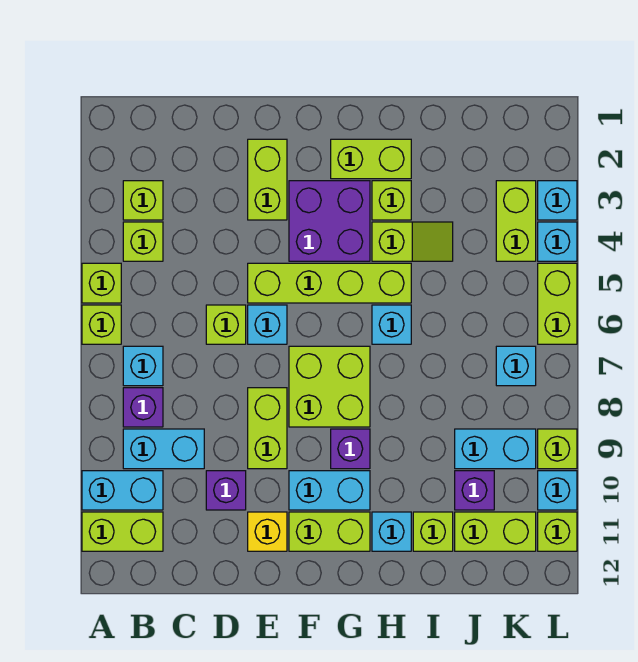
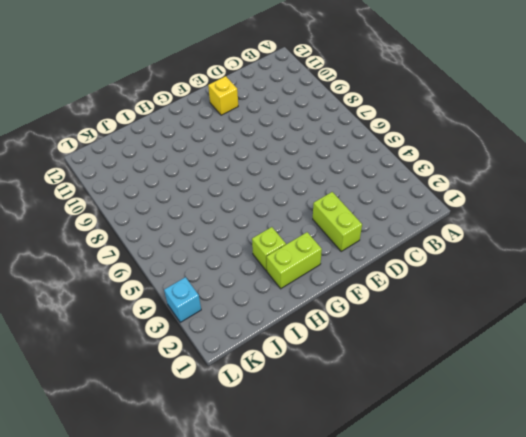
none -> lime brick A5 level 1
none -> lime brick A6 level 1
none -> cyan brick A10:B10 level 1
none -> lime brick A11:B11 level 1

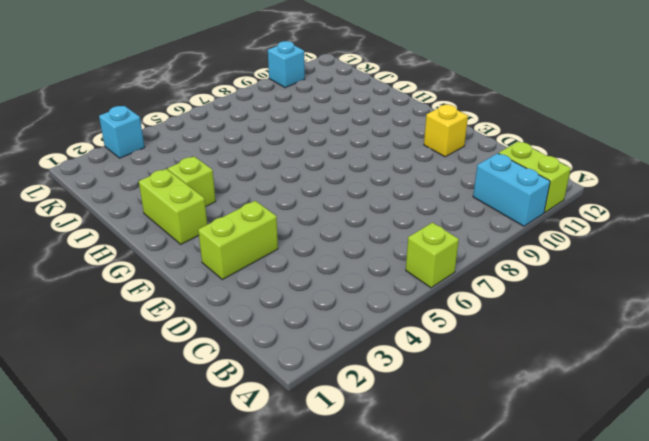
none -> lime brick A5 level 1
none -> lime brick B3 level 1
none -> lime brick B4 level 1
none -> cyan brick B7 level 1

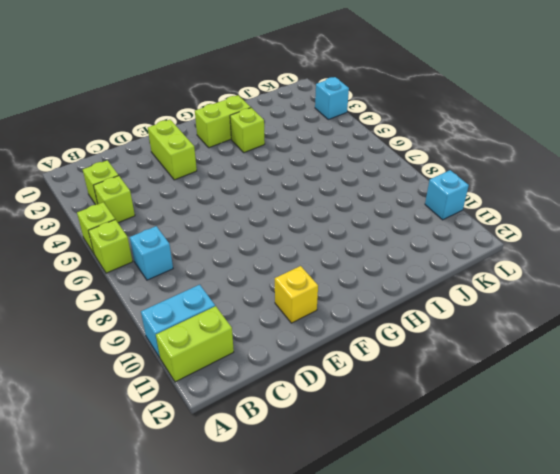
none -> purple brick B8 level 1
none -> cyan brick B9:C9 level 1
none -> lime brick D6 level 1
none -> purple brick D10 level 1

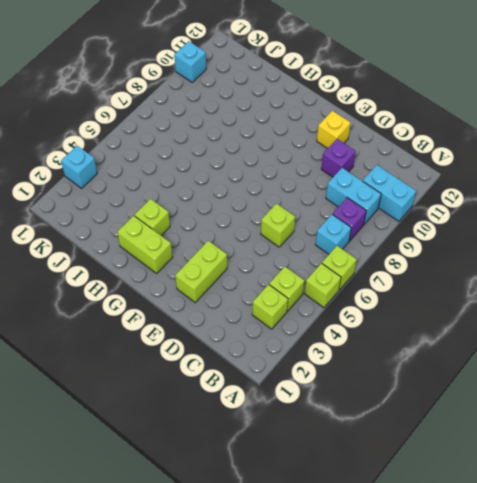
none -> lime brick A11:B11 level 1
none -> lime brick E5:H5 level 1
none -> cyan brick E6 level 1
none -> lime brick E8:E9 level 1

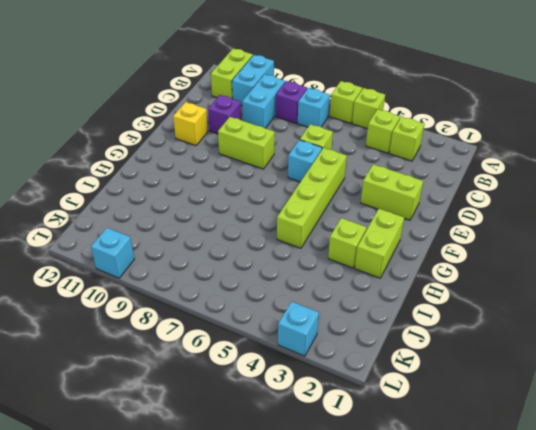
none -> purple brick F3:G4 level 1
none -> lime brick F7:G8 level 1
none -> cyan brick F10:G10 level 1
none -> lime brick F11:G11 level 1

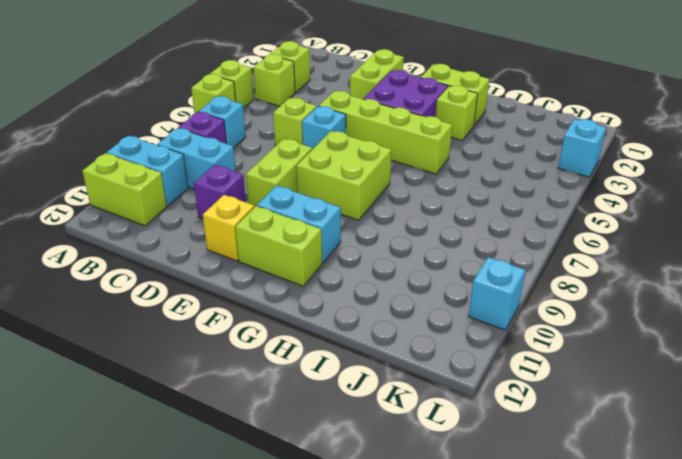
none -> purple brick G9 level 1
none -> lime slope H4:I4 level 1 top H
none -> cyan brick H6 level 1
none -> cyan brick H11 level 1

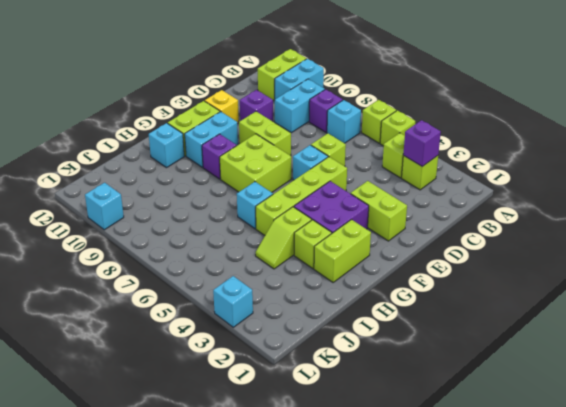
purple brick B3 level 2 -> purple brick J10 level 1
none -> lime brick I11 level 1
none -> cyan brick J9:K9 level 1
none -> lime brick J11:K11 level 1
none -> lime brick K3:K4 level 1

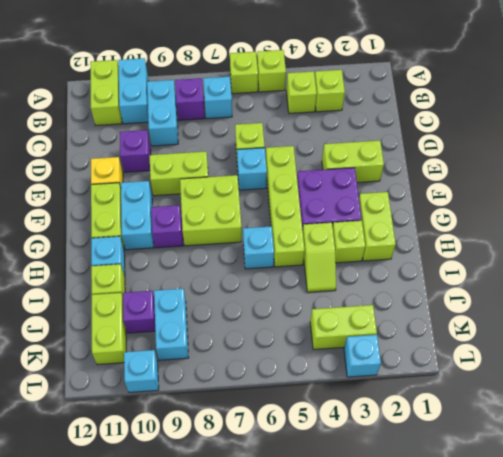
none -> cyan brick K7 level 1
none -> cyan brick L4 level 1
none -> lime brick L5:L6 level 1
none -> lime brick L9 level 1

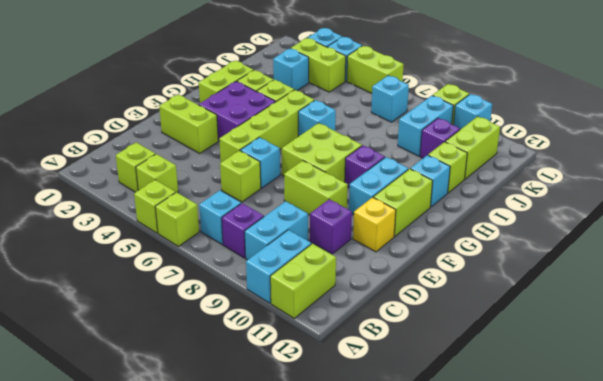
cyan brick J3 level 1 -> none
none -> lime brick L11 level 1

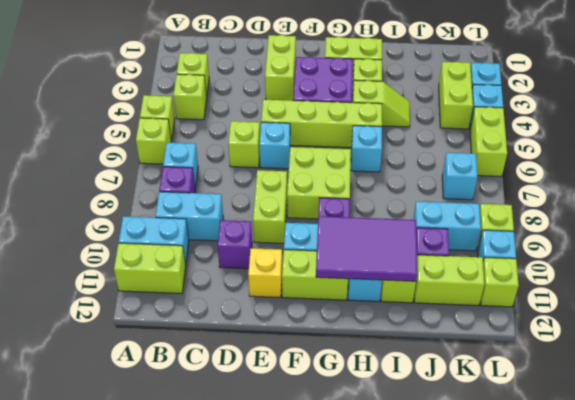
purple tile G10:I11 level 2 -> none

